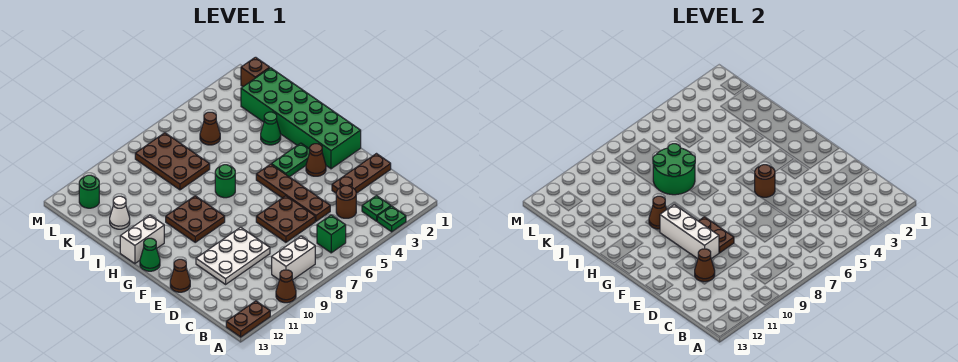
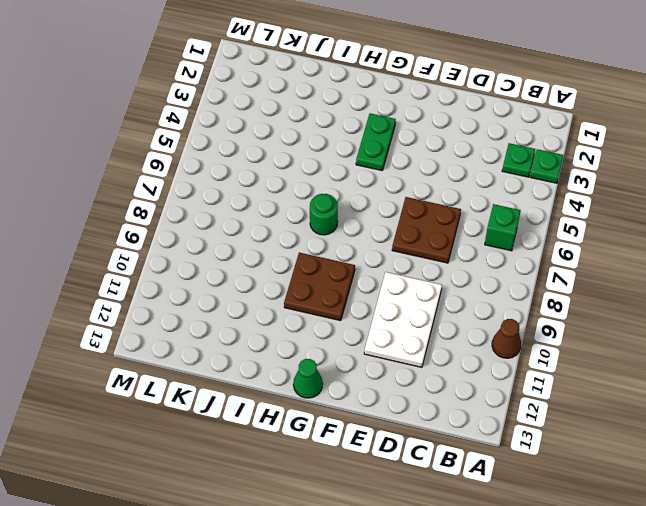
none -> brown plate A12:A13 level 1
none -> white brick B8:B9 level 1
none -> brown round brick C4 level 1
none -> brown plate D1:D3 level 1

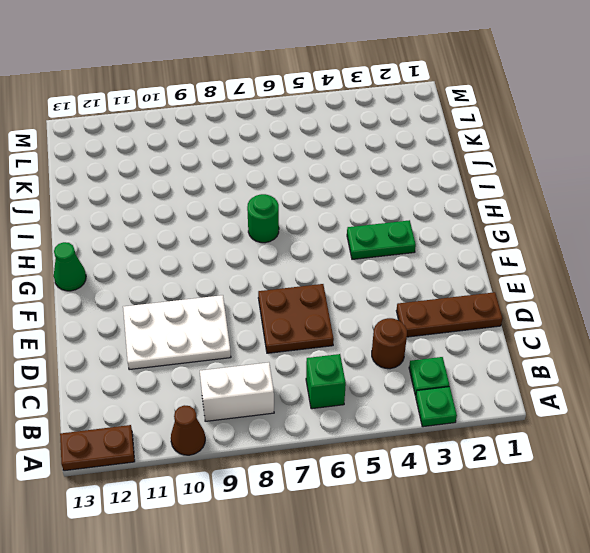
none -> brown plate D5:G5 level 1
none -> brown cone E13 level 1
none -> green brick F1:K2 level 1
none -> brown cone F3 level 1

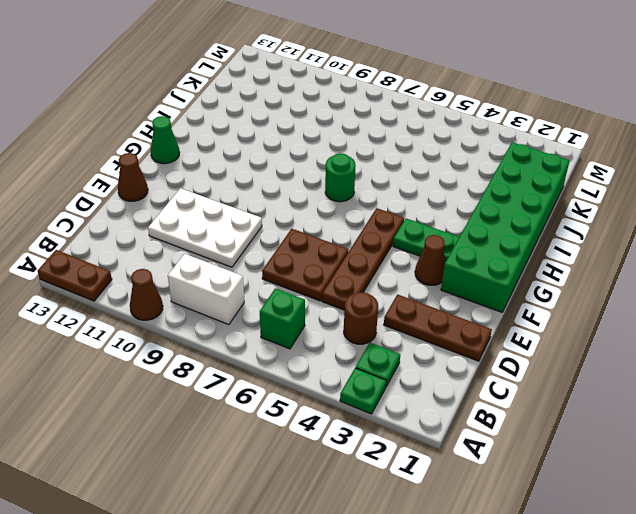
none -> brown plate G9:H10 level 1
none -> white brick H12:H13 level 1
none -> green cone I3 level 1
none -> brown plate J7:L8 level 1

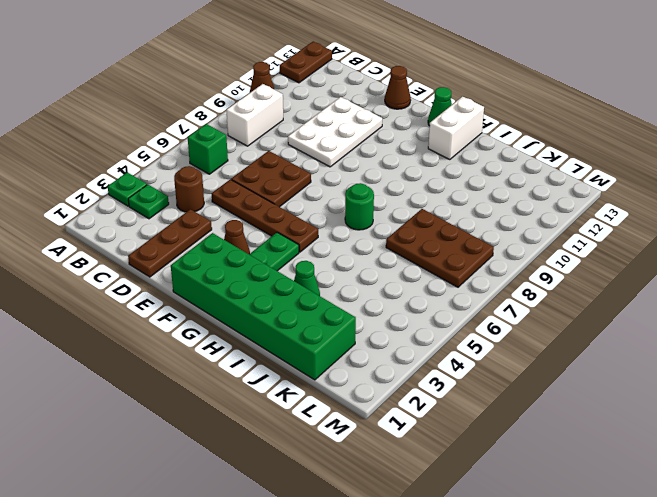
none -> brown plate G9:H10 level 1
none -> white cone J12 level 1
none -> brown cone K5 level 1
none -> brown brick L1 level 1

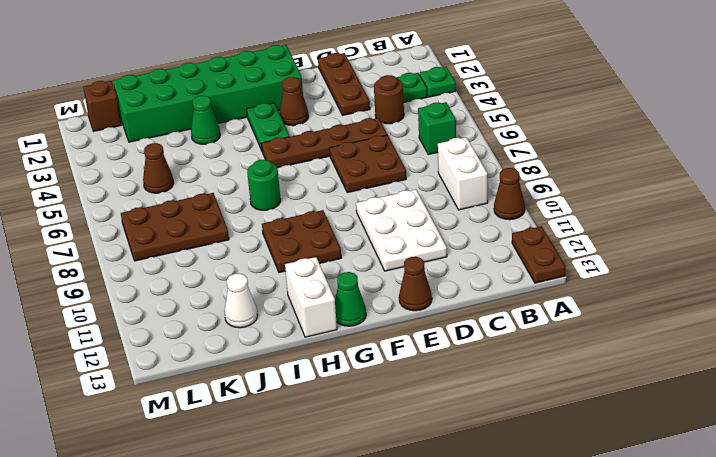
none -> green round brick L12 level 1
none -> brown cone D11 level 2
none -> brown plate E9:F9 level 2
none -> white brick E10:G10 level 2

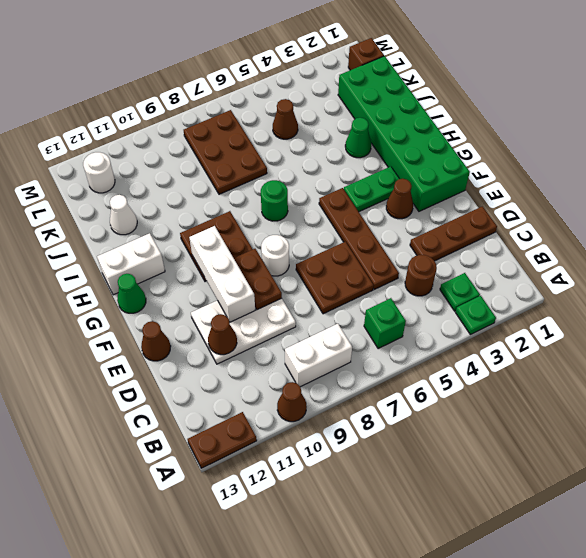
white round brick F8 level 1 -> none
white round brick L12 level 1 -> green round brick L12 level 1
none -> brown round brick F5 level 2
none -> brown cone H10 level 2
none -> green round brick I7:J8 level 2

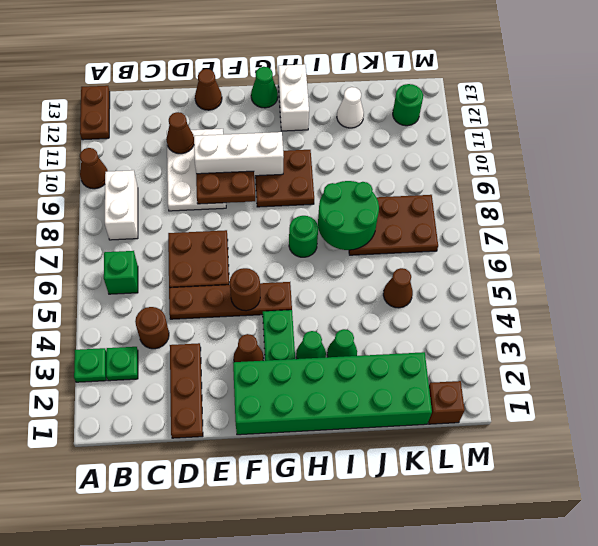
green cone H3 level 1 -> none
none -> brown cone H10 level 2

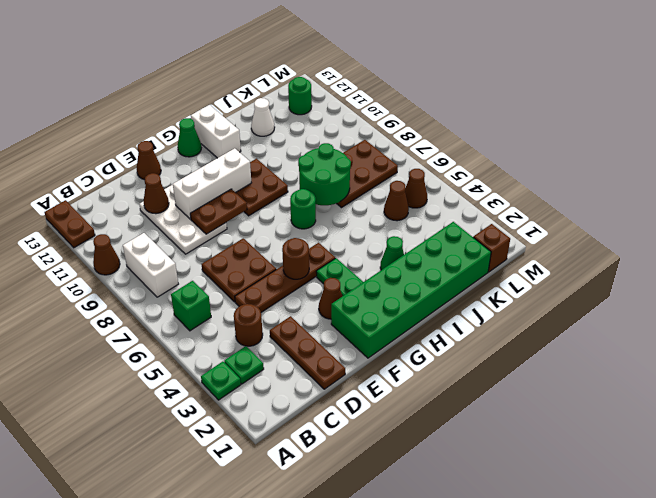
brown cone L5 level 1 -> brown cone H10 level 2

